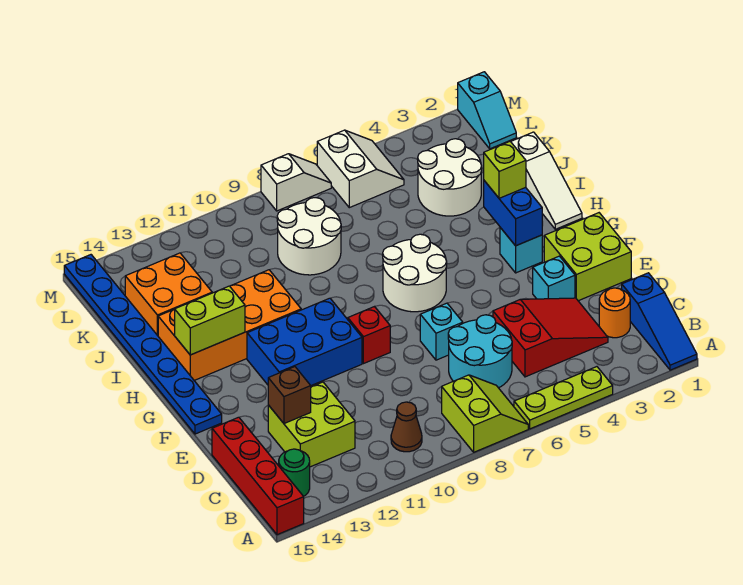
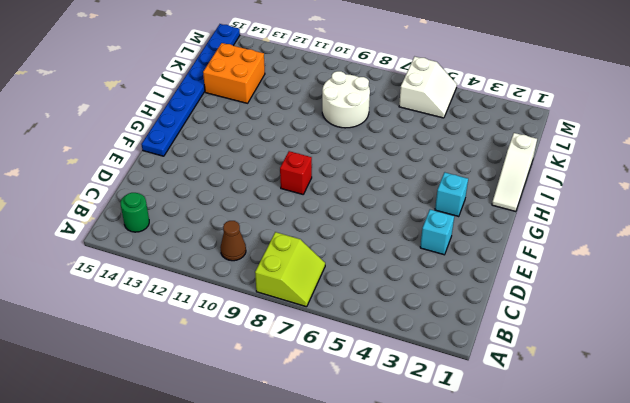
none -> blue slope A1:C1 level 1 top C
none -> lime plate A4:A6 level 1
none -> red brick A15:D15 level 1
none -> orange round brick C2 level 1

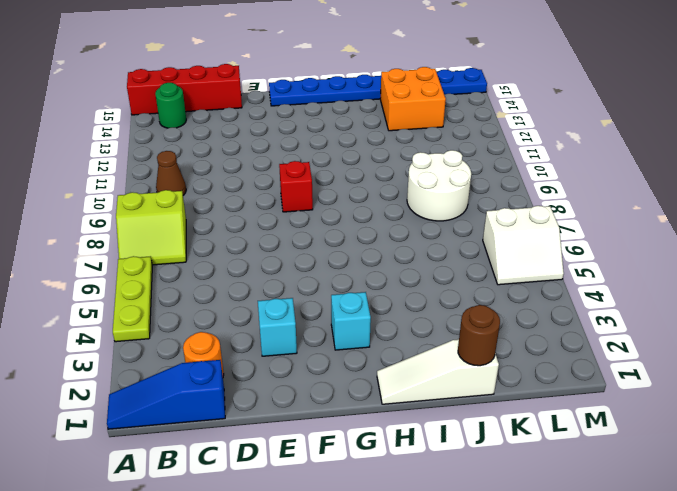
brown round brick J1 level 2 -> none
none -> red slope C3:D5 level 1 top 5
none -> cyan round brick C6:D7 level 1
none -> lime brick C12:D13 level 1
none -> lime brick E1:F2 level 1

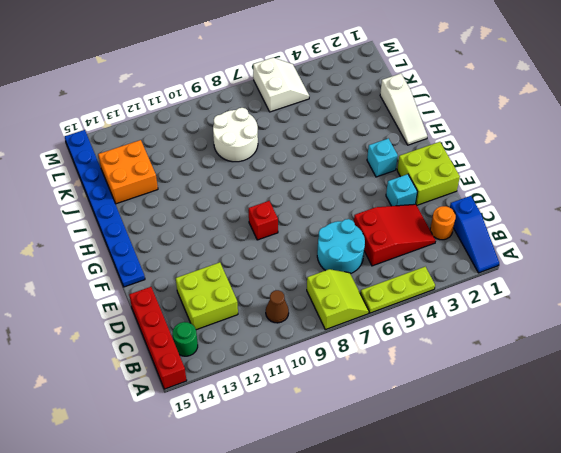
none -> cyan brick E7 level 1
none -> blue brick F10:G12 level 1
none -> white round brick G6:H7 level 1
none -> orange brick H11:I14 level 1

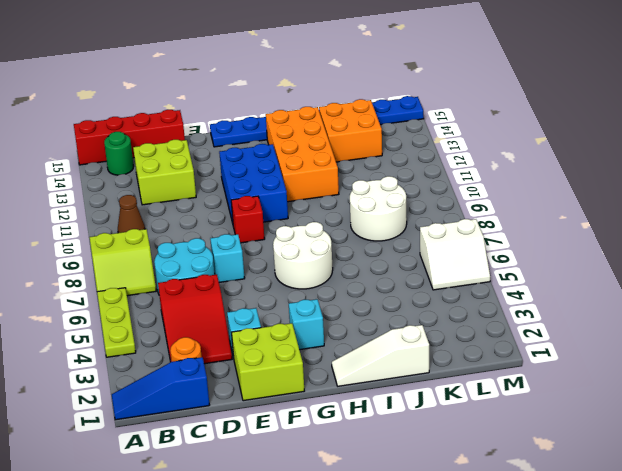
none -> white round brick J3:K4 level 1
none -> cyan slope L1:M1 level 1 top M
none -> white slope M7:M8 level 1 top 8
none -> brown brick D13 level 2

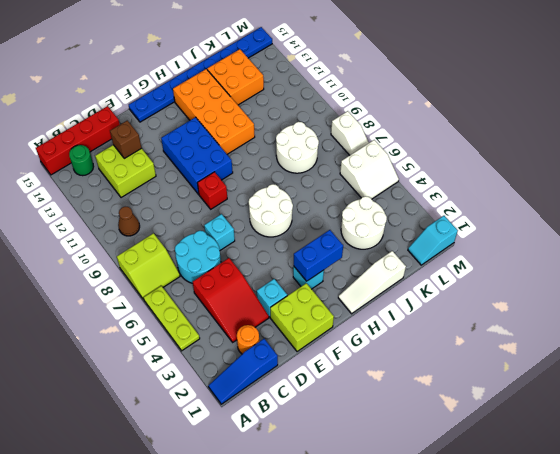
none -> lime brick H13:H14 level 2
none -> lime brick H3 level 3

